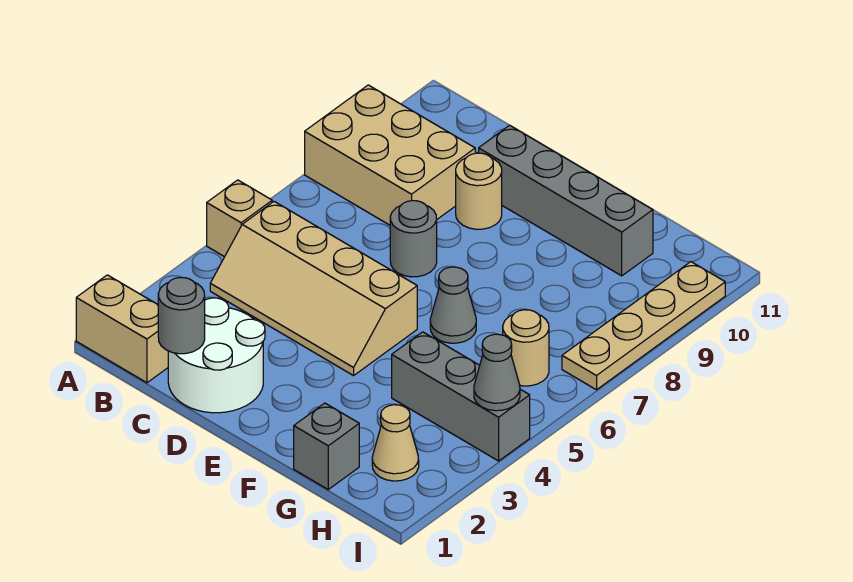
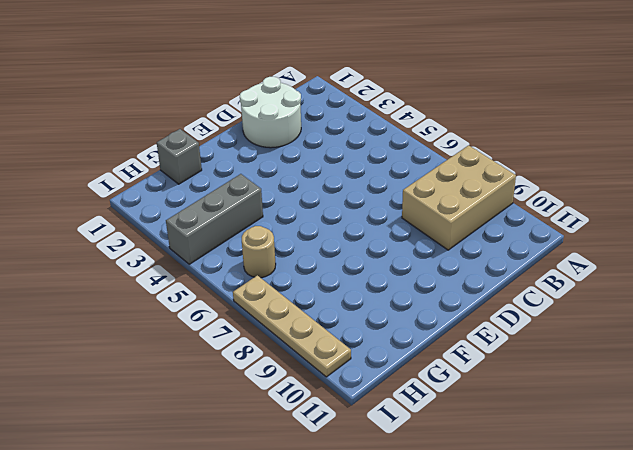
none -> tan brick A1:B1 level 1
none -> tan brick A5 level 1
none -> tan slope B4:E5 level 1 top 5

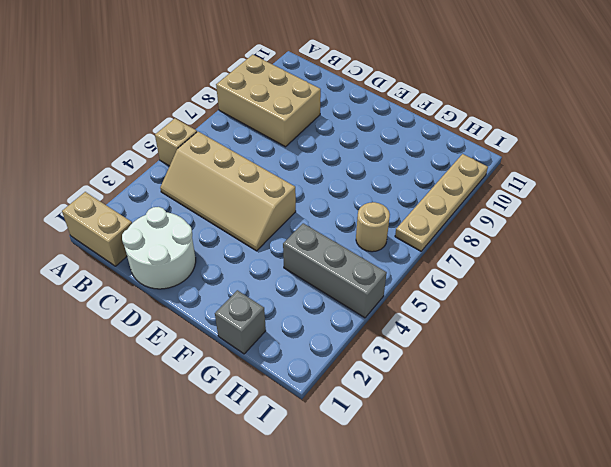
none -> grey round brick D7 level 1
none -> tan round brick D9 level 1
none -> grey brick D10:G10 level 1

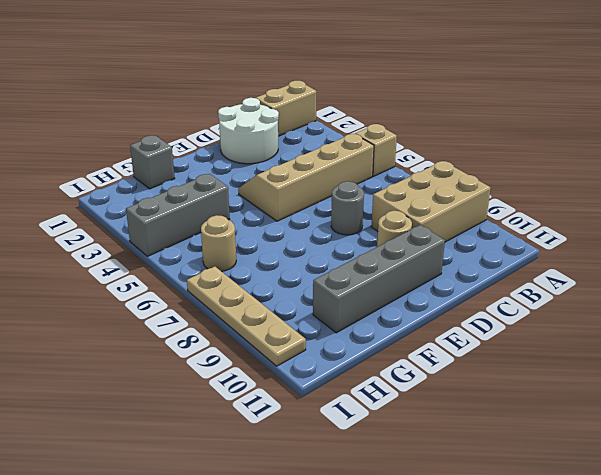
none -> grey cone F6 level 1
none -> tan cone H2 level 1
none -> grey round brick C1 level 2

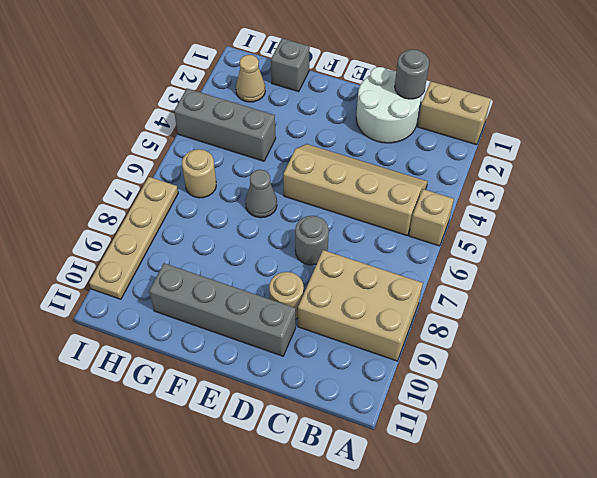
none -> grey cone I4 level 2

